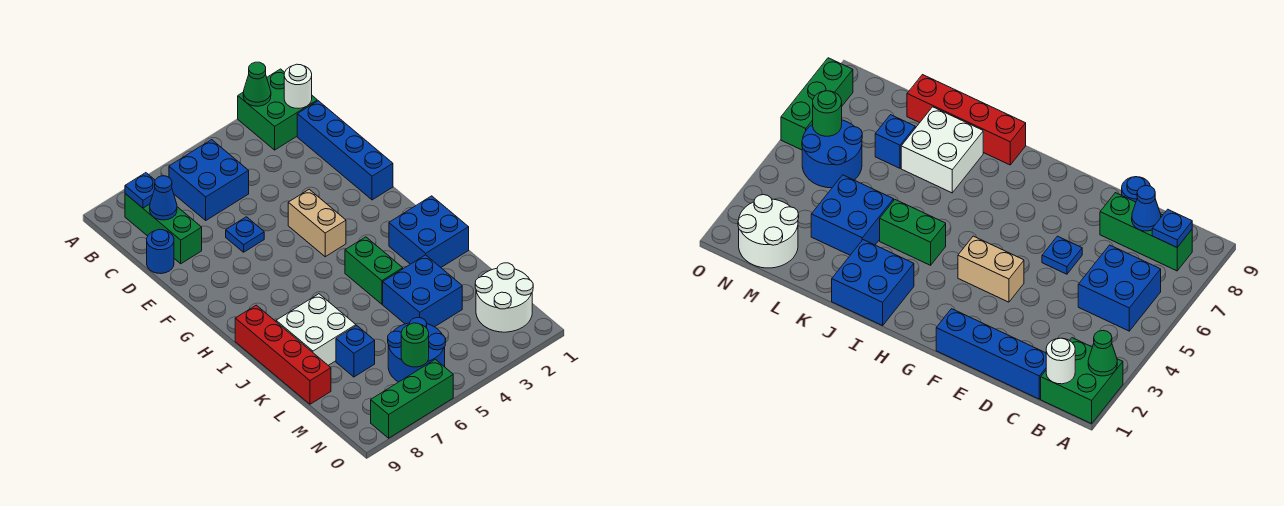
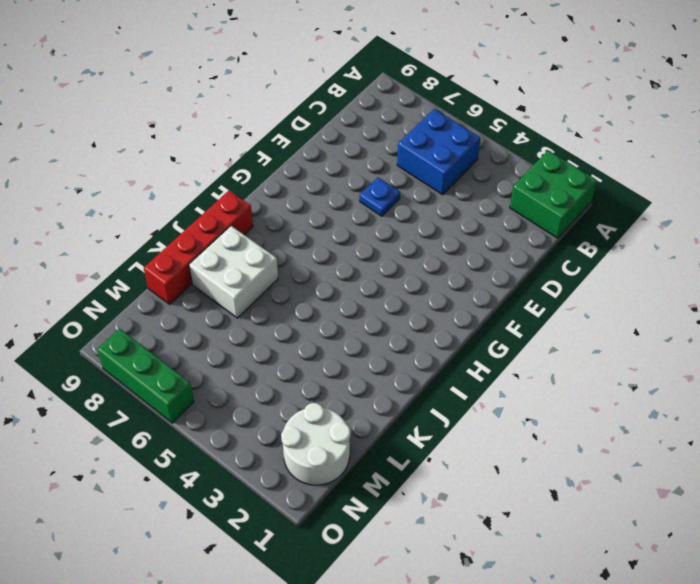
none -> green brick B8:D8 level 1
none -> blue brick C1:F1 level 1
none -> blue round brick D9 level 1

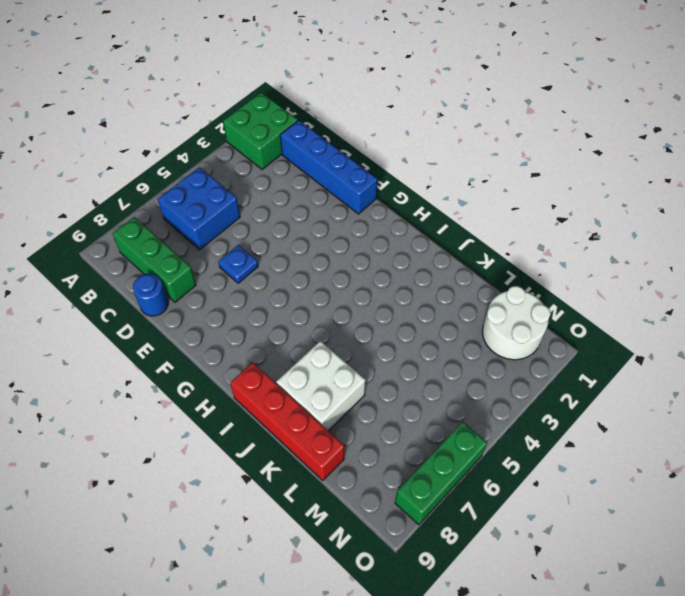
none -> tan brick F4:G4 level 1
none -> blue brick I1:J2 level 1
none -> green brick I4:J4 level 1

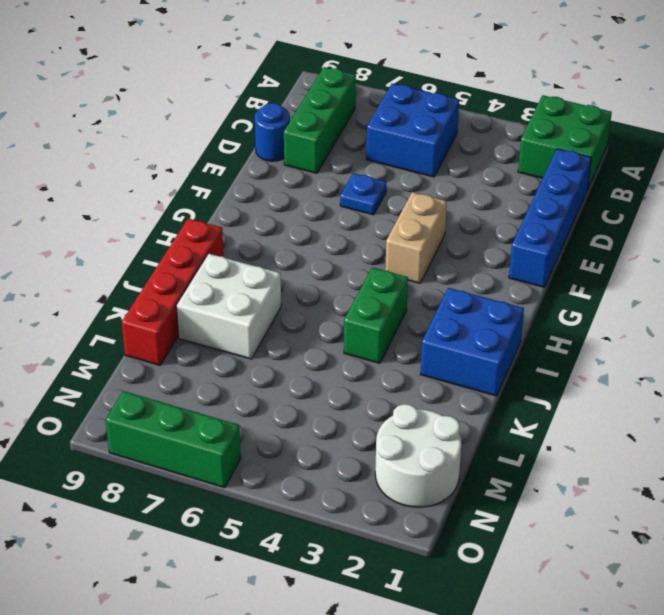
none -> blue brick K3:L4 level 1
none -> blue brick L7 level 1
none -> blue round brick M5:N6 level 1

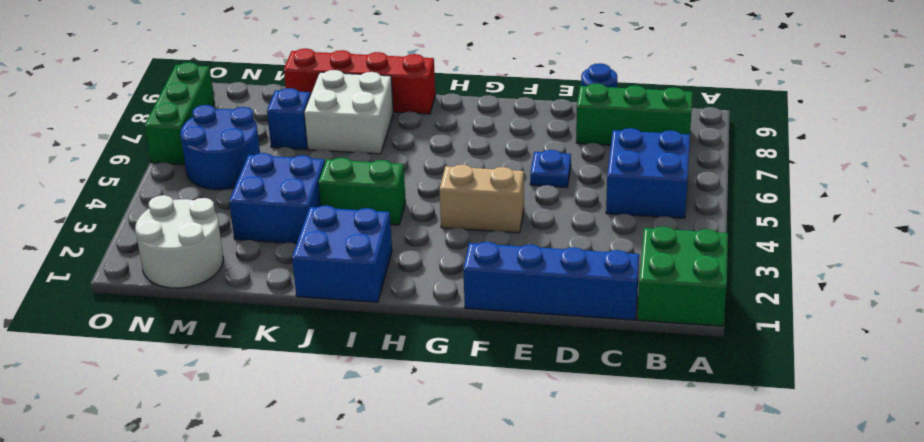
none -> green cone A2 level 2
none -> white round brick B1 level 2
none -> blue plate B8 level 2

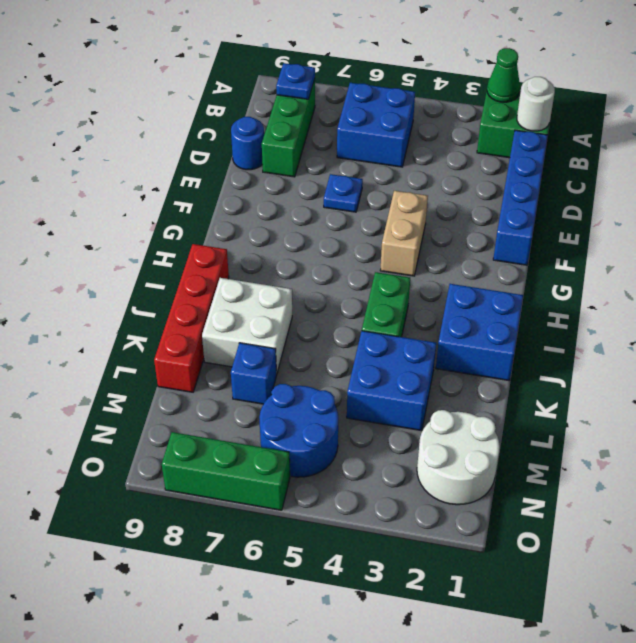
none -> blue cone C8 level 2
none -> green round brick N6 level 2

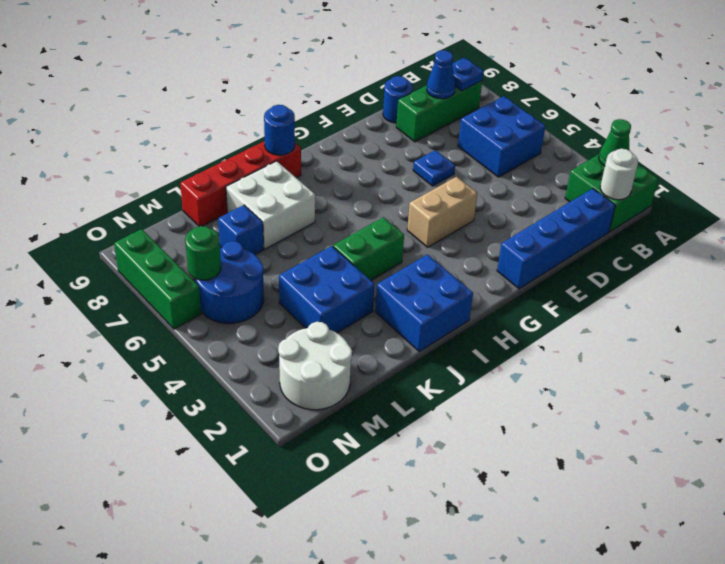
blue round brick I9 level 2 -> none

